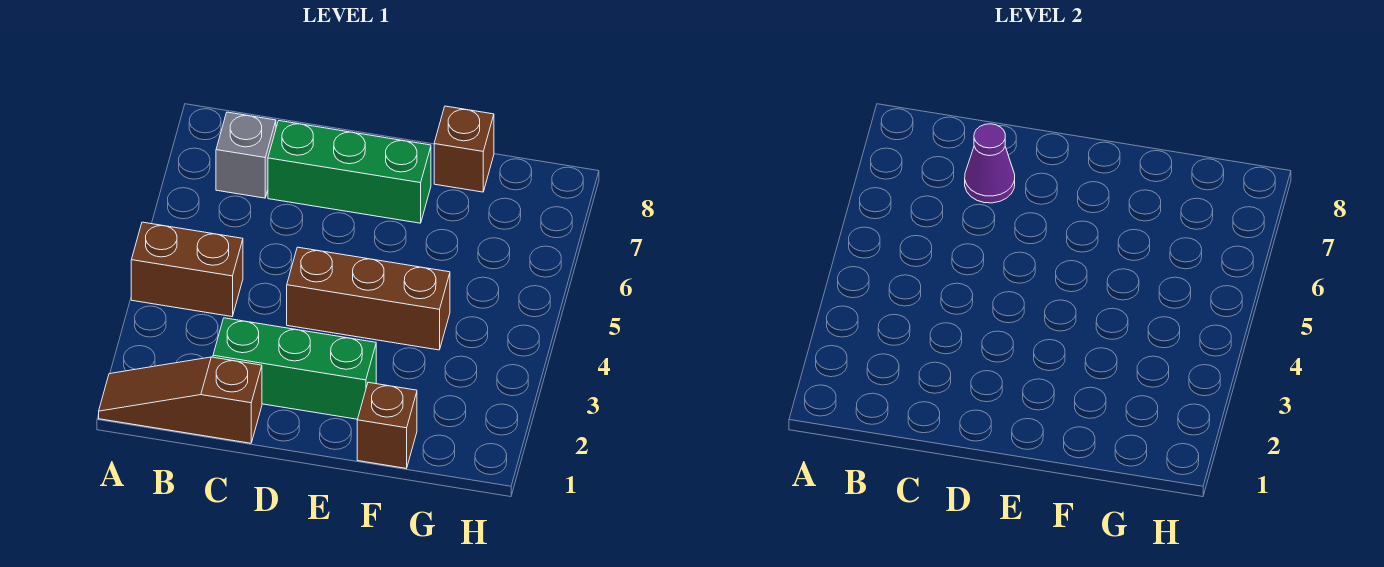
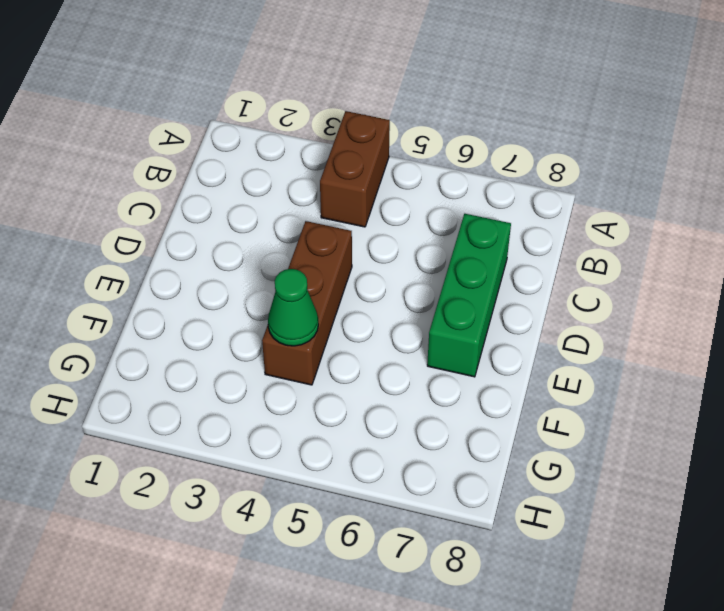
green cone F4 level 2 -> none
none -> brown slope A1:C1 level 1 top C
none -> grey brick B7 level 1

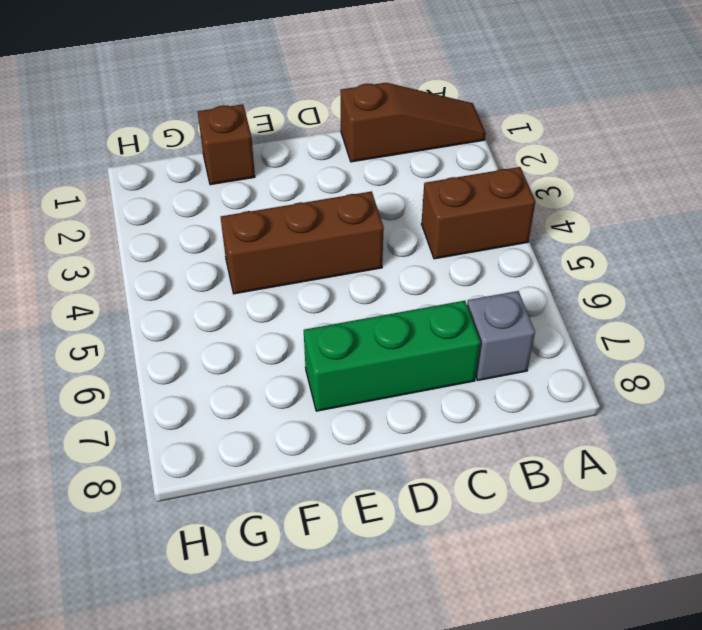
none -> green brick C2:E2 level 1
none -> brown brick F8 level 1

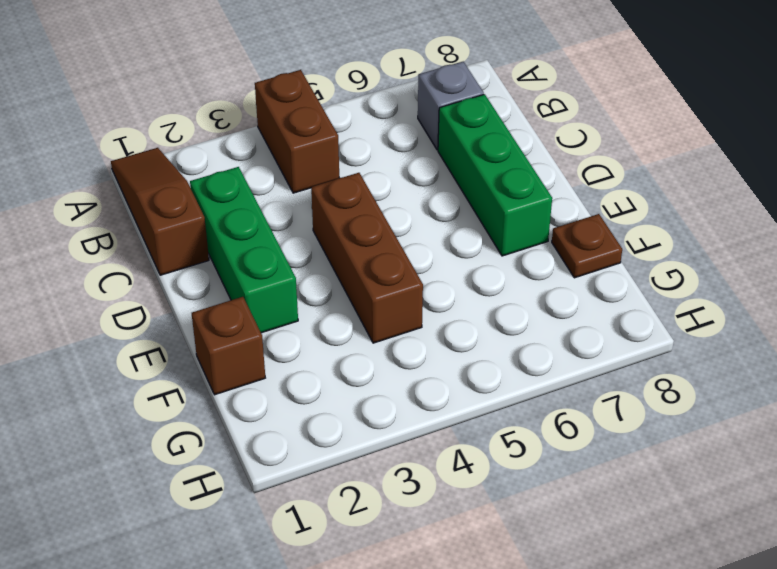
brown plate F8 level 1 -> brown brick F8 level 1
none -> purple cone C7 level 2

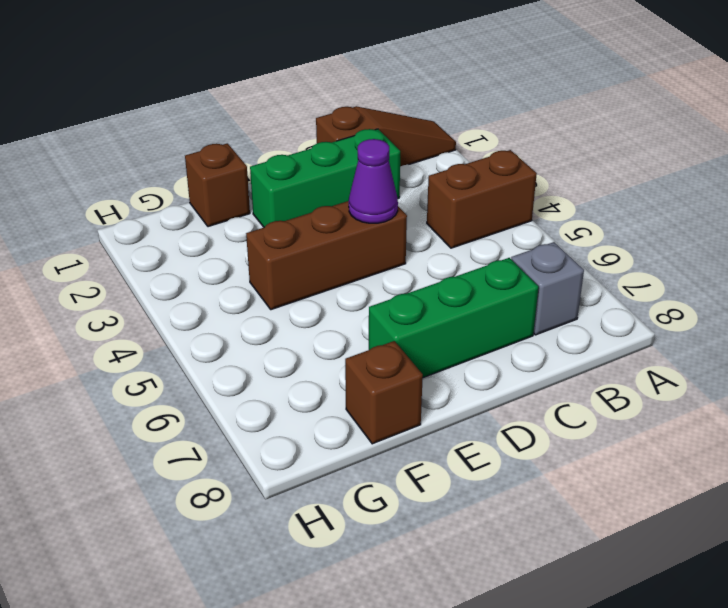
purple cone D4 level 2 -> purple cone C7 level 2

